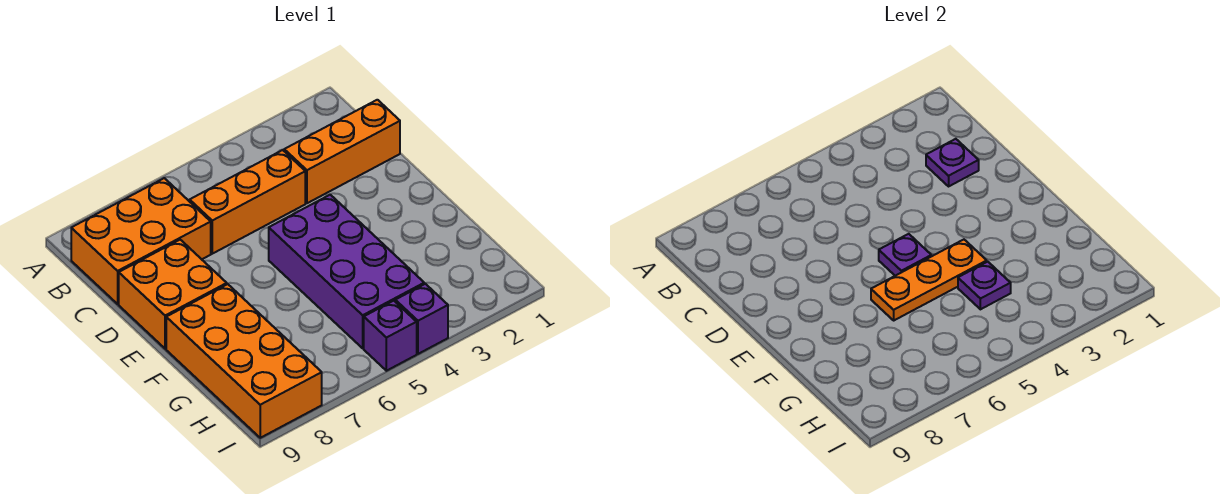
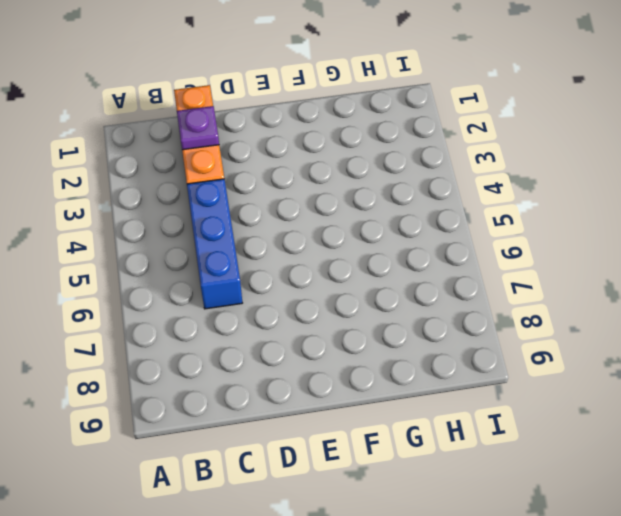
blue brick C4:C6 level 1 -> orange brick C4:C6 level 1
none -> orange brick B7:C9 level 1
none -> orange brick D8:E9 level 1
none -> purple brick E4:H5 level 1

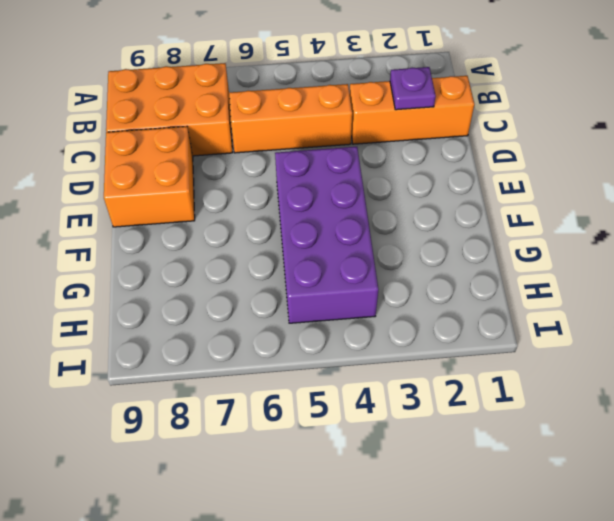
none -> orange brick F8:I9 level 1
none -> purple brick I4 level 1
none -> purple brick I5 level 1

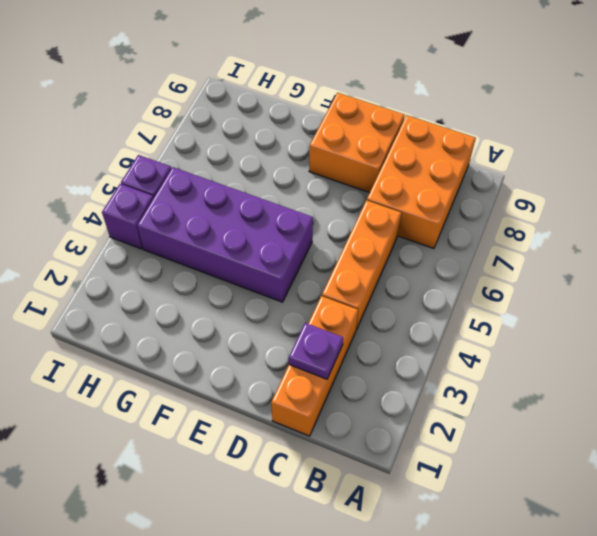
none -> orange brick F8:I9 level 1
none -> purple plate E5 level 2
none -> orange plate F4:F6 level 2

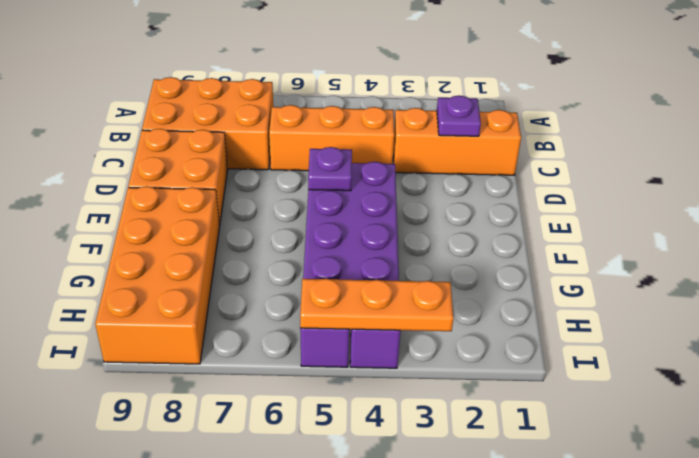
orange plate I3:I5 level 2 -> orange plate F4:F6 level 2
none -> purple plate G4 level 2

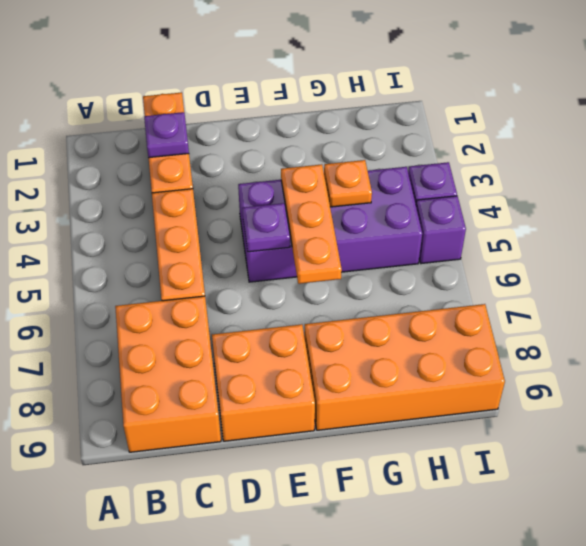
orange plate G4 level 2 -> purple plate G4 level 2

